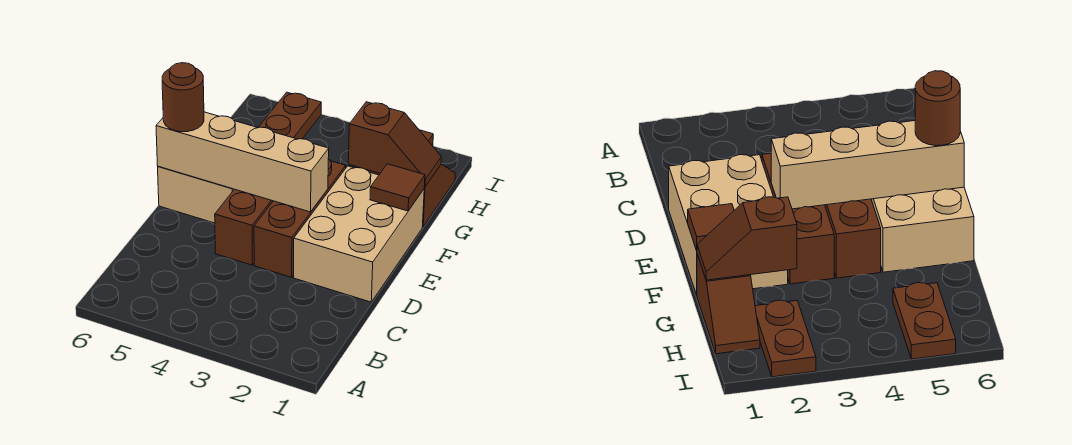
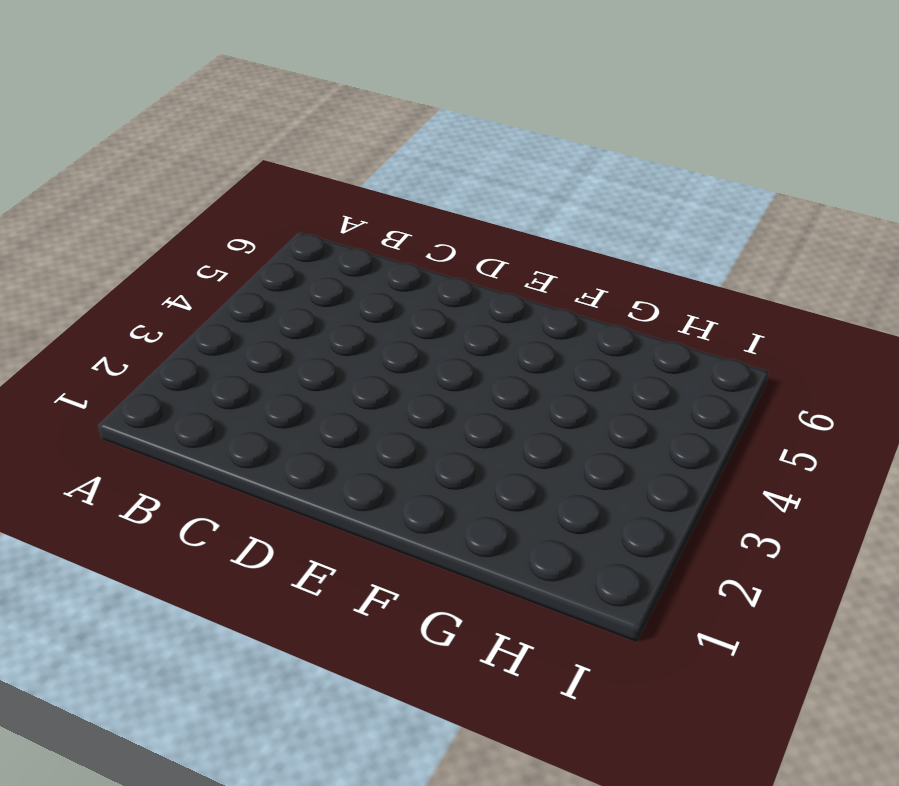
none -> tan brick D1:F2 level 1
none -> brown brick D3:F3 level 1

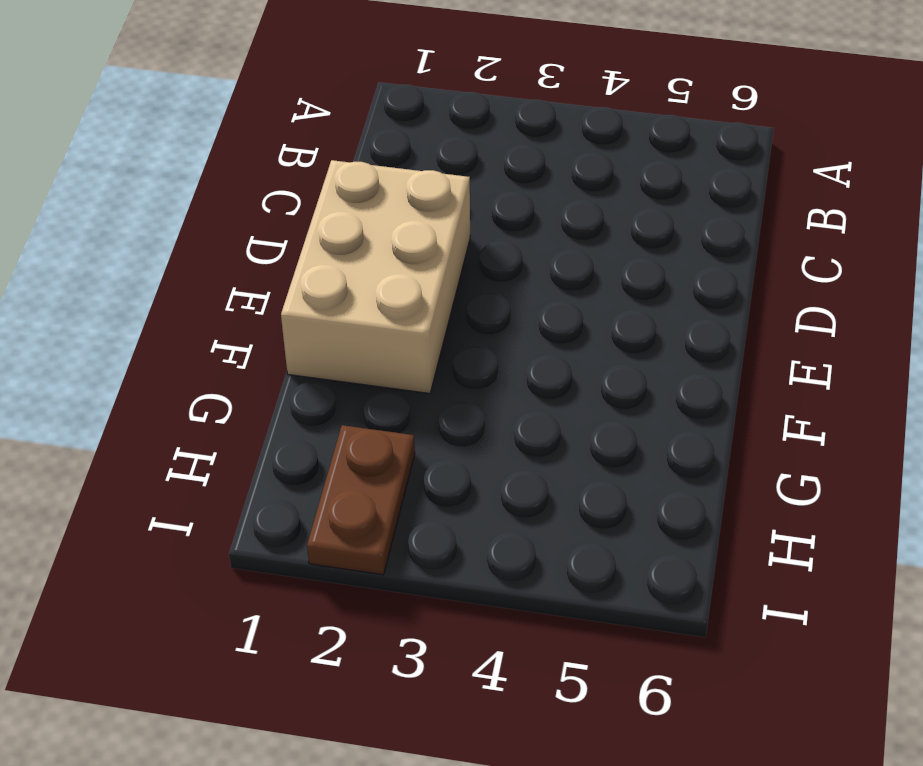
none -> brown brick D3:F3 level 1
none -> brown brick D4:F4 level 1

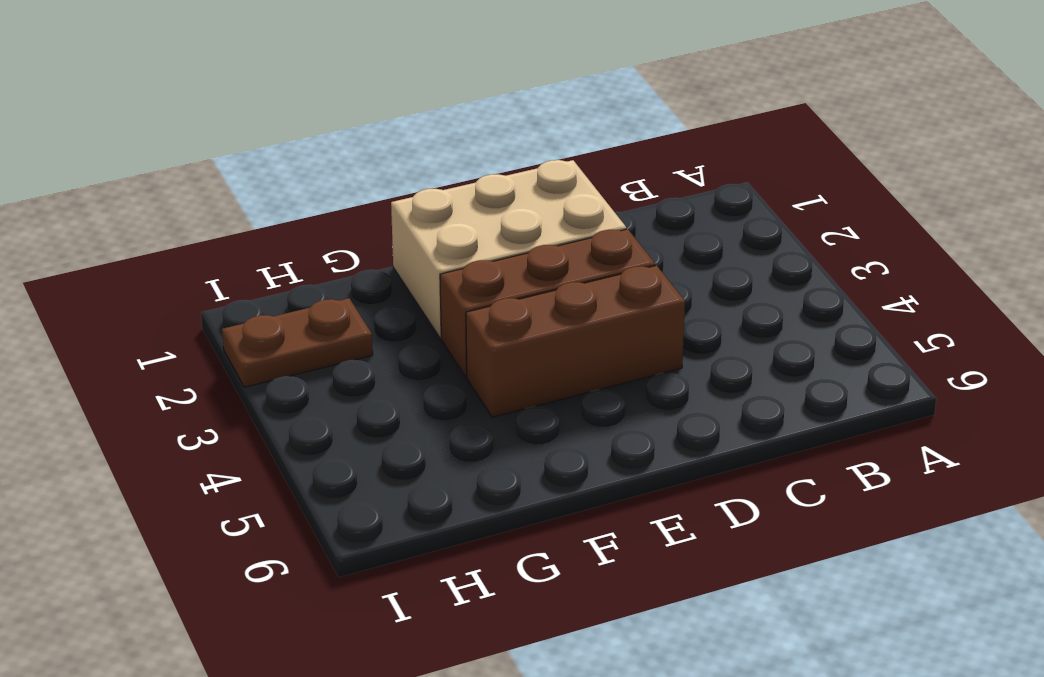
none -> tan brick E5:F6 level 1
none -> brown slope G1:H1 level 1 top G

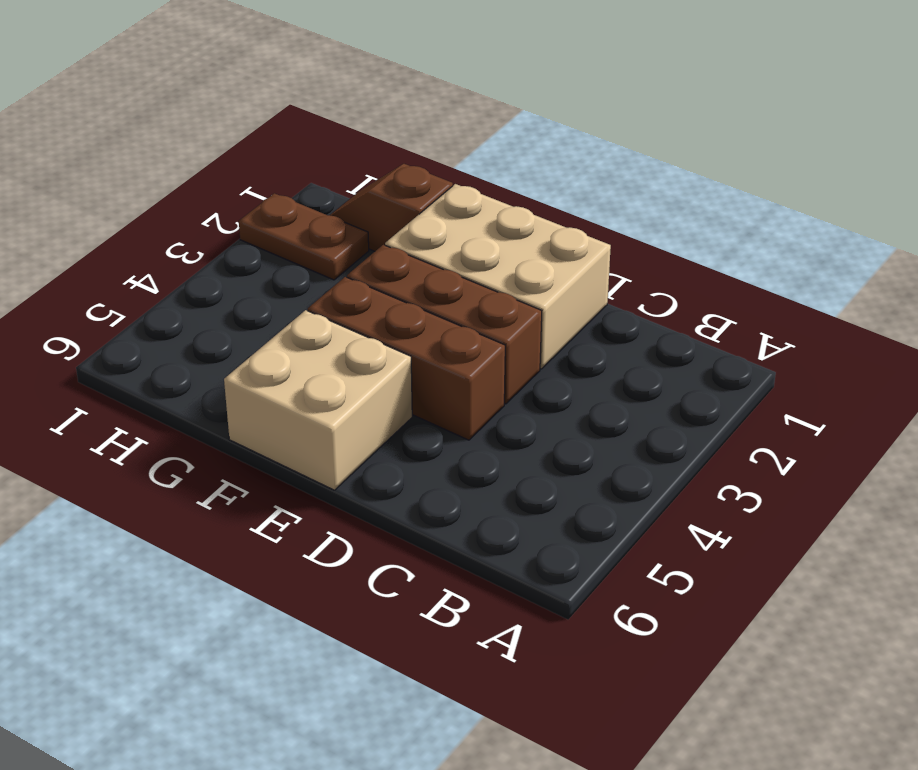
none -> brown plate H5:I5 level 1
none -> tan brick E3:E6 level 2

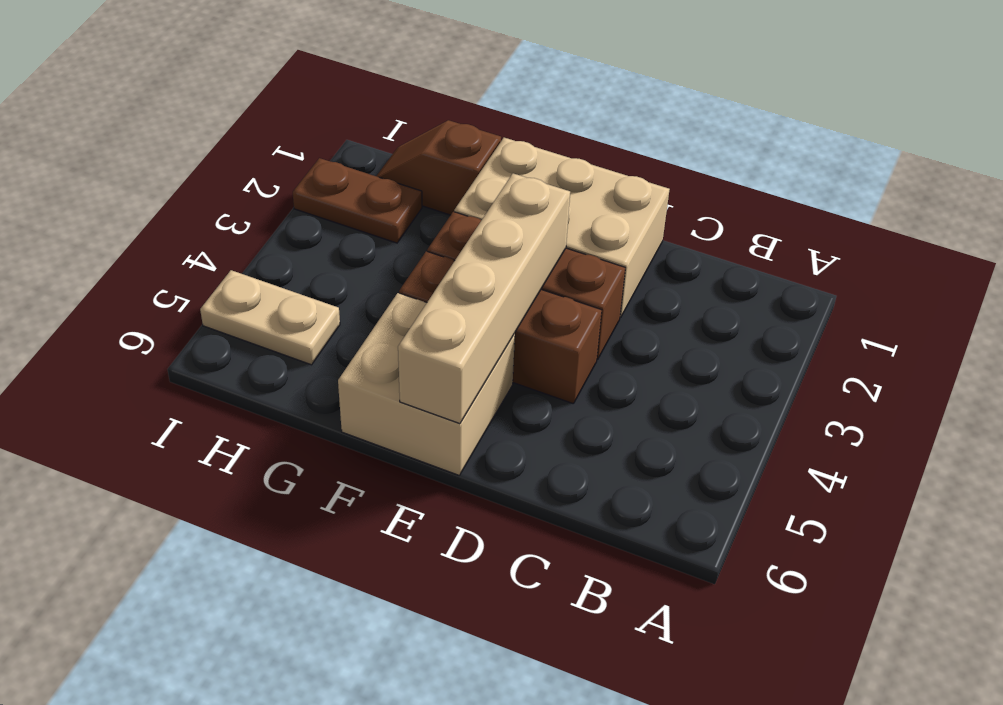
tan plate H5:I5 level 1 -> brown plate H5:I5 level 1
none -> brown tile F1 level 2
none -> brown slope G1:G2 level 2 top 2

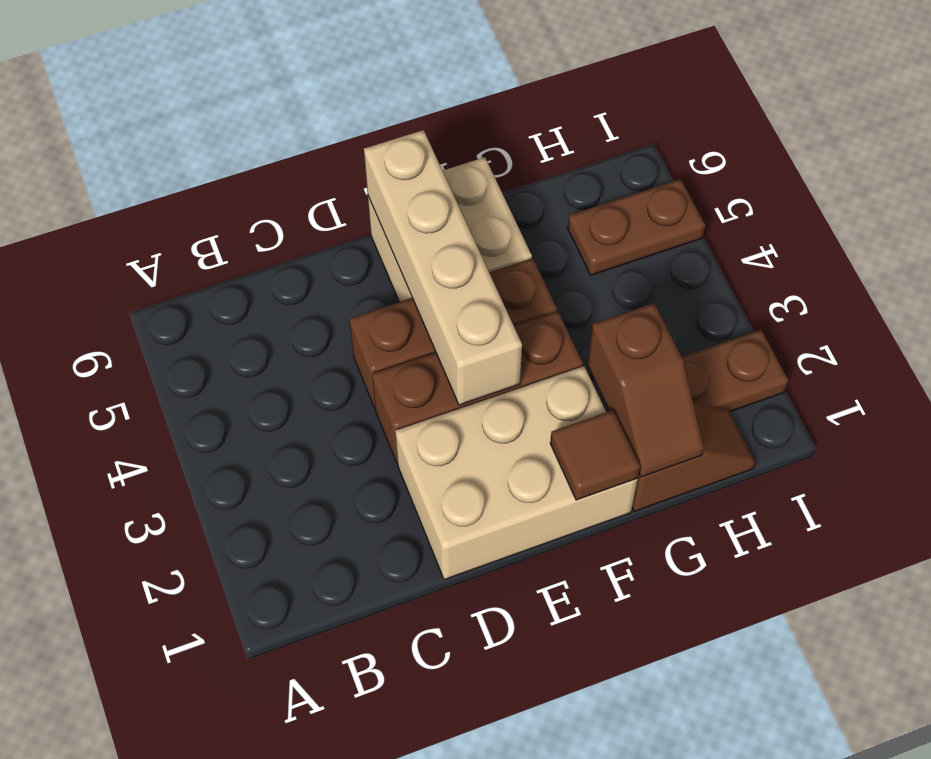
none -> brown round brick E6 level 3

